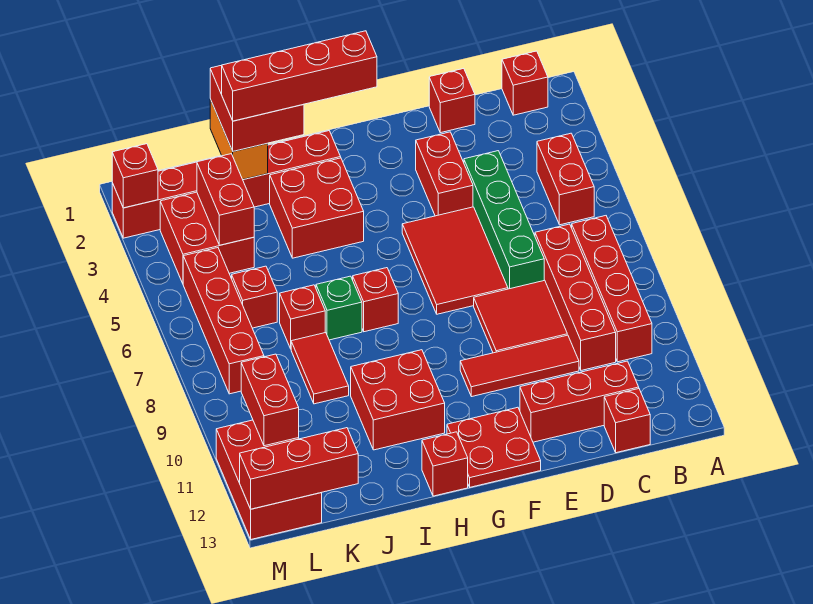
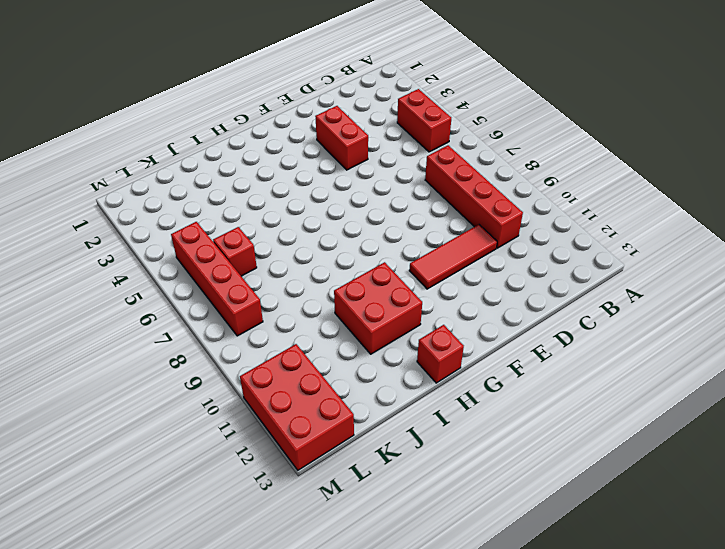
none -> red brick B1 level 1
none -> red brick B7:B10 level 1
none -> red brick C12:E12 level 1
none -> red brick C13 level 1

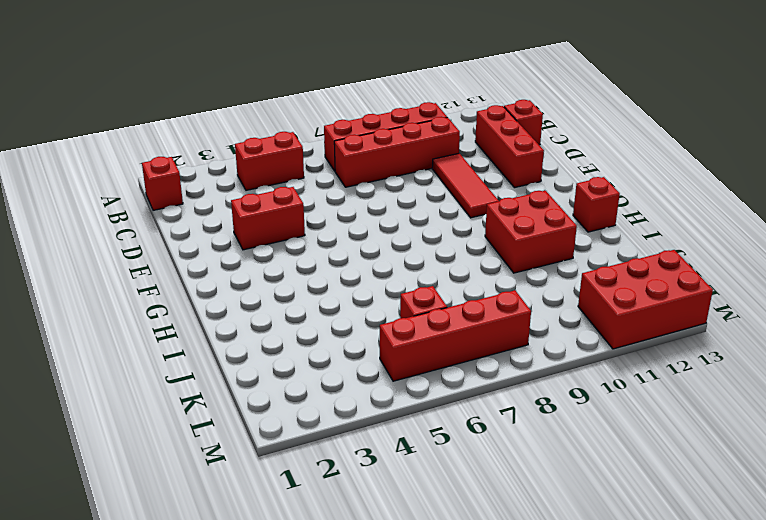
none -> red brick D1 level 1
none -> green brick D4:D7 level 1
none -> red tile D8:E9 level 1
none -> red tile E5:F7 level 1

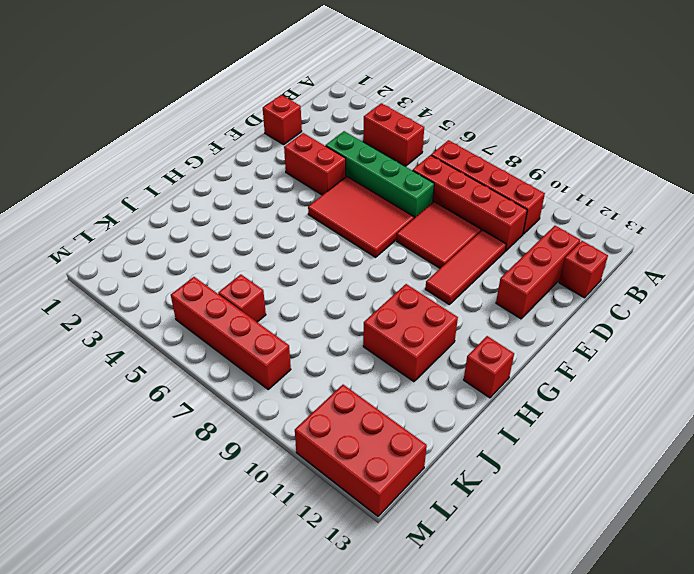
none -> red brick B1 level 1
none -> red plate F12:G13 level 1
none -> red brick H2:M2 level 1
none -> red brick H3:I4 level 1

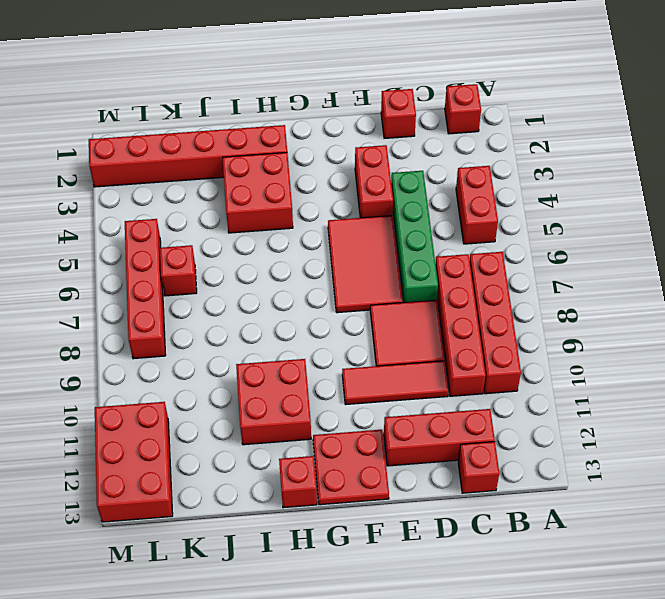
none -> red brick H7 level 1
none -> green brick I7 level 1
none -> red brick J7 level 1
none -> red tile J8:J9 level 1

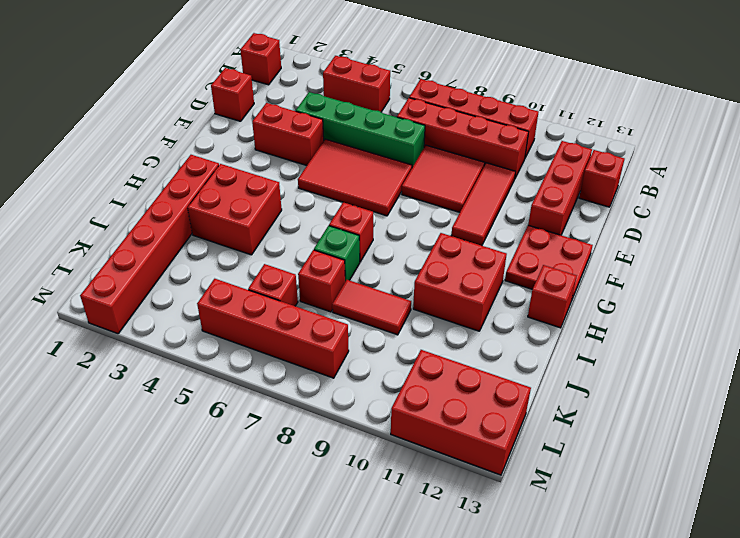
none -> red brick K3:L4 level 1
none -> orange brick J1:J2 level 2
none -> red brick K3:K4 level 2
none -> red brick K13:M13 level 2

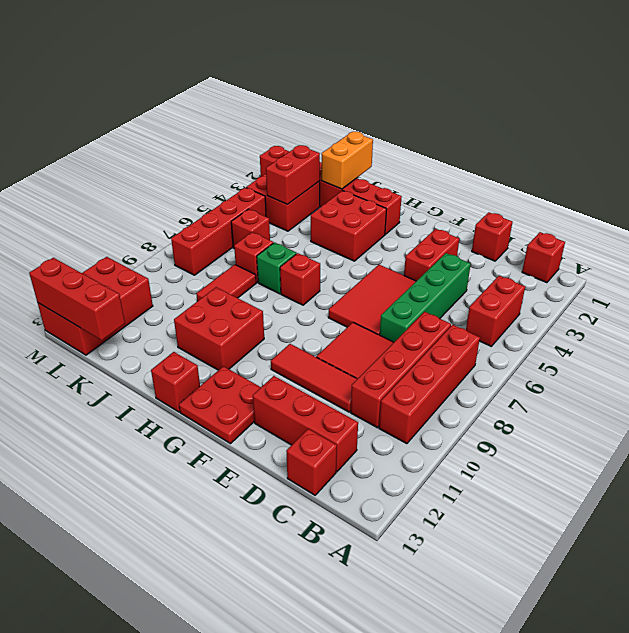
none -> red brick L10:L11 level 2
none -> red brick M2 level 2
none -> red brick I1:J2 level 3
none -> red brick G2:J2 level 4

